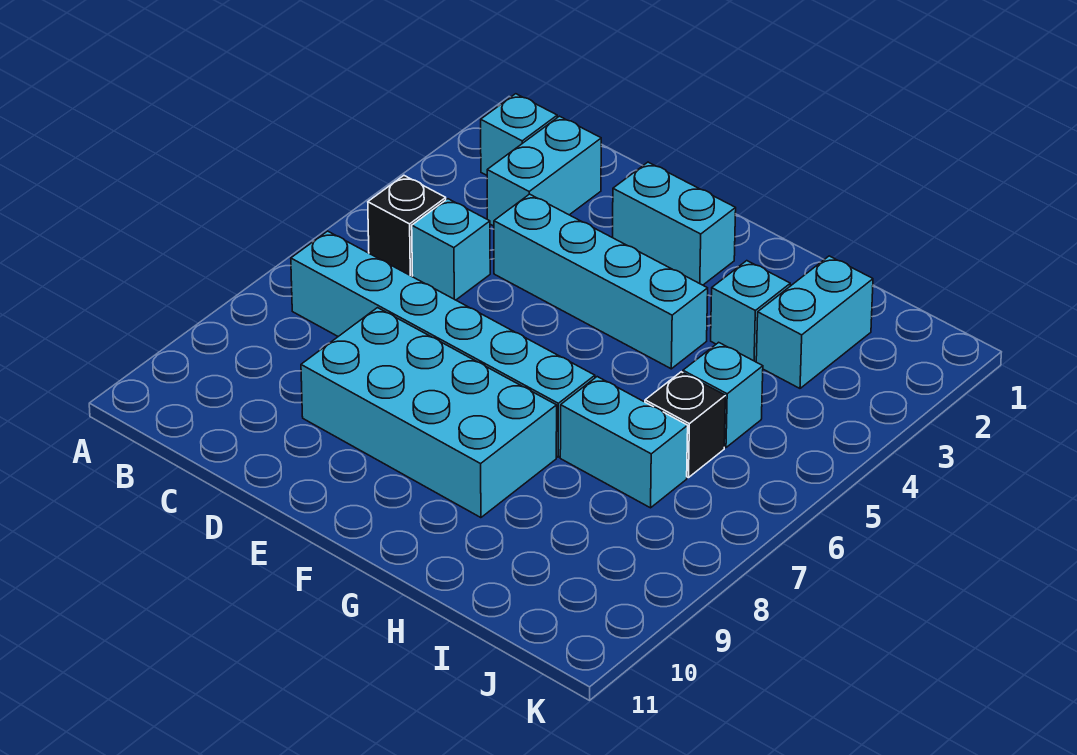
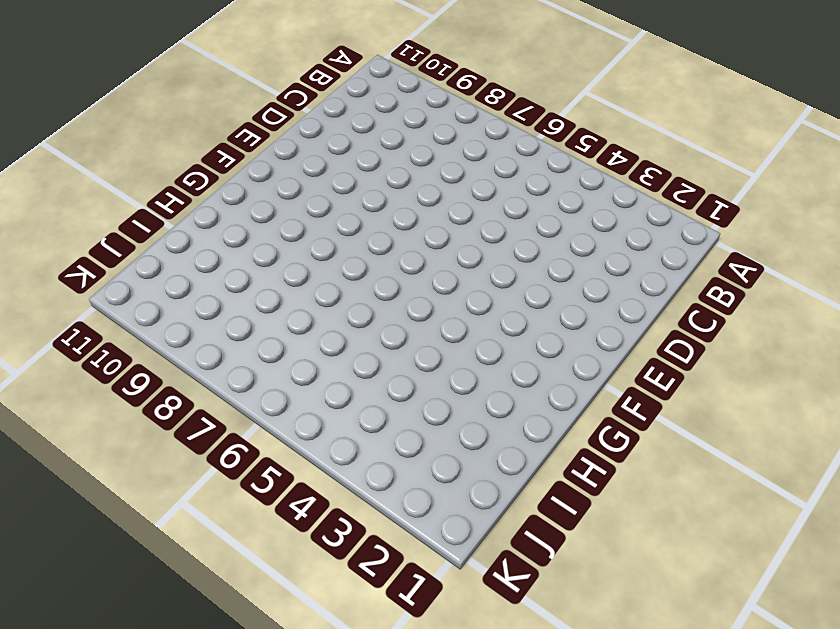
none -> cyan brick B2 level 1
none -> black brick B5 level 1
none -> cyan brick B7:G7 level 1

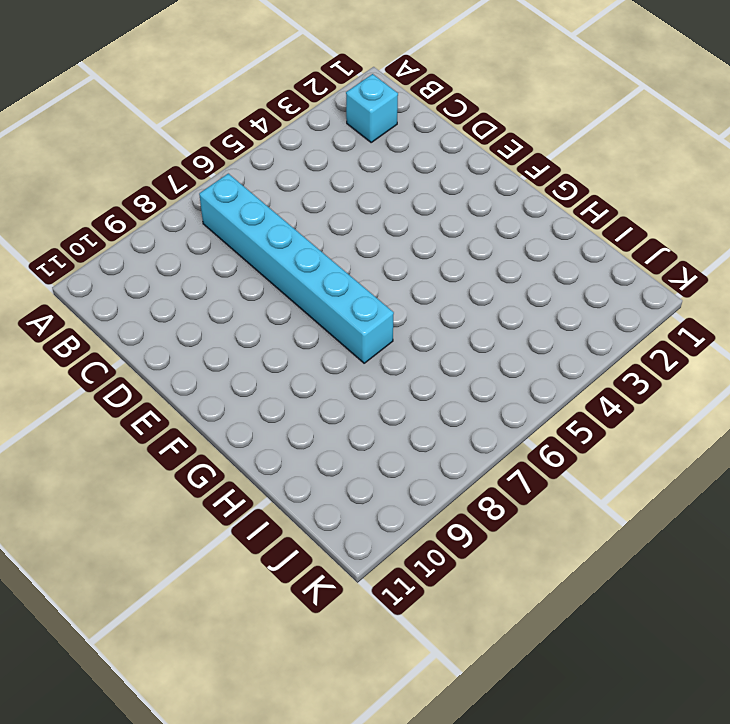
none -> black brick B5 level 1
none -> cyan brick C2:C3 level 1
none -> cyan brick C5 level 1

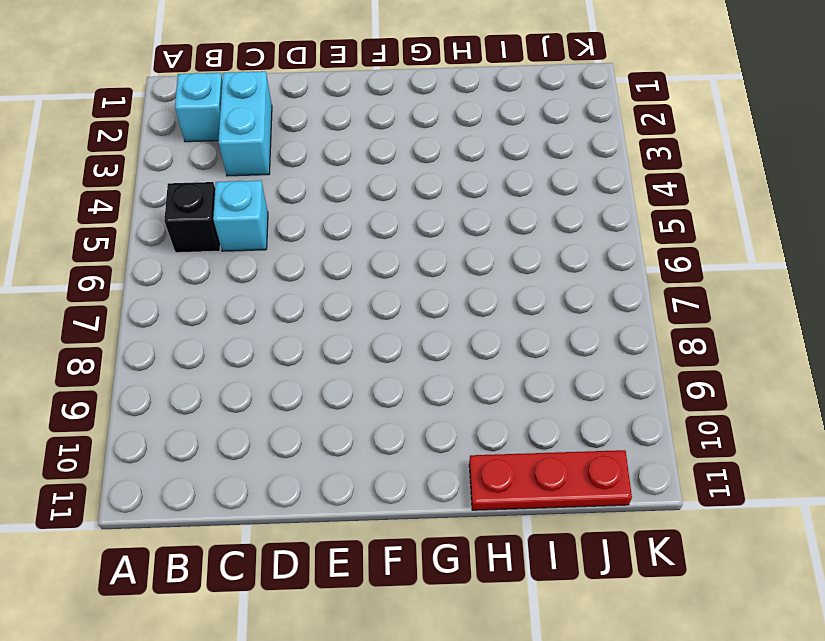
red plate H11:J11 level 1 -> none
none -> cyan brick B7:G7 level 1
none -> cyan brick D4:G4 level 1
none -> cyan brick D8:G9 level 1

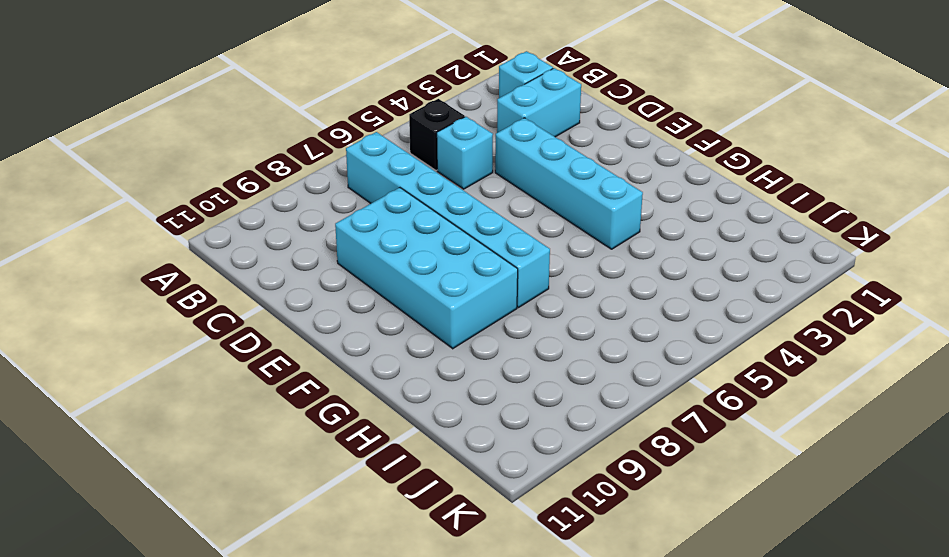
none -> cyan brick E2:F2 level 1
none -> cyan brick H3 level 1
none -> cyan brick H7:I7 level 1

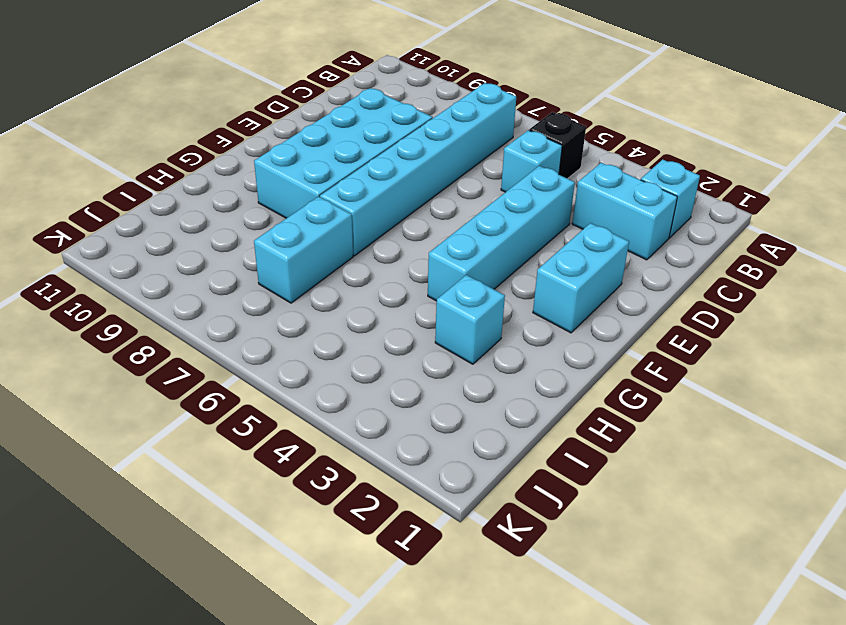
none -> cyan brick I2:I3 level 1
none -> cyan brick I5 level 1
none -> black brick I6 level 1

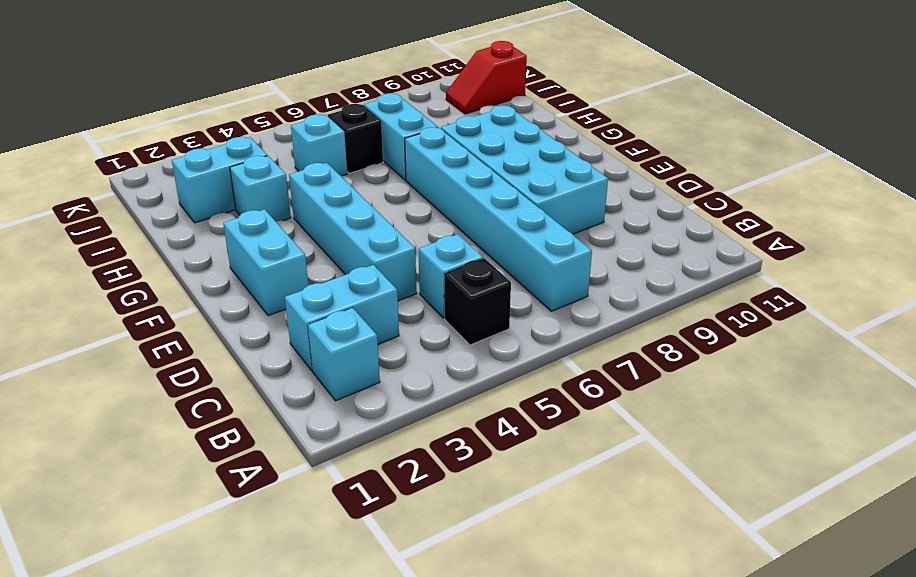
red slope J10:J11 level 1 top 11 -> none

